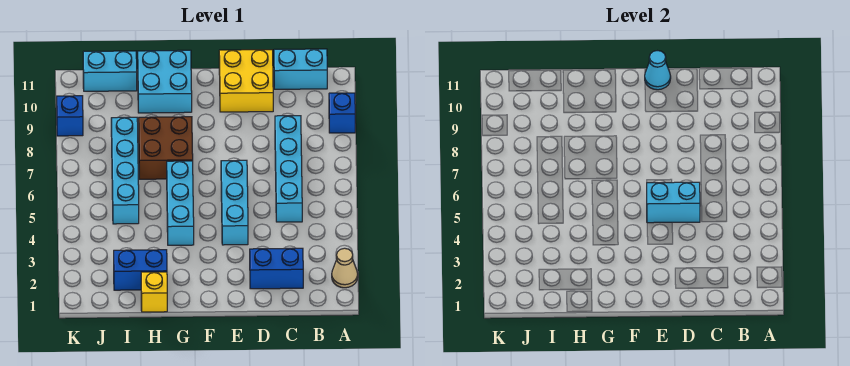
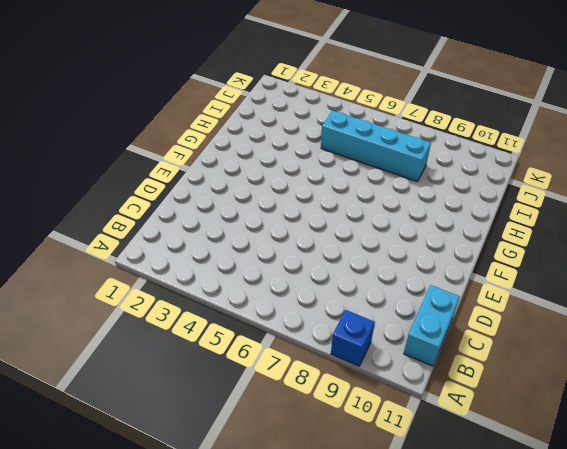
none -> tan cone A2 level 1
none -> blue brick C2:D2 level 1
none -> cyan brick C5:C8 level 1

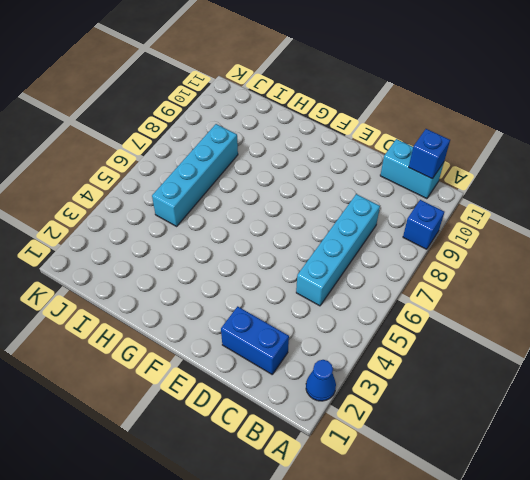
blue cone A2 level 1 -> tan cone A2 level 1
blue brick B11 level 2 -> blue brick K9 level 1
none -> yellow brick D10:E11 level 1
none -> cyan brick E4:E6 level 1
none -> cyan brick G4:G6 level 1

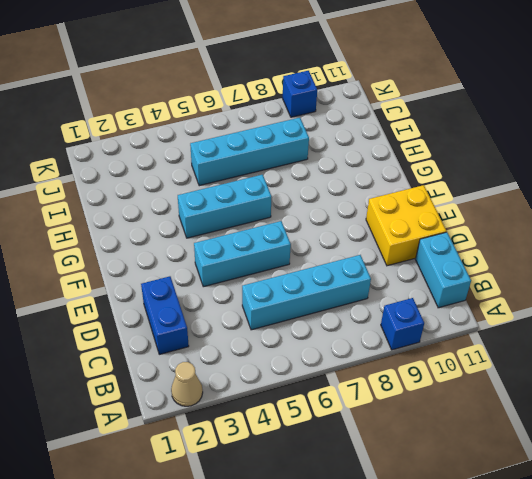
none -> brown brick G7:H8 level 1
none -> cyan brick G10:H11 level 1
none -> yellow brick H1 level 1

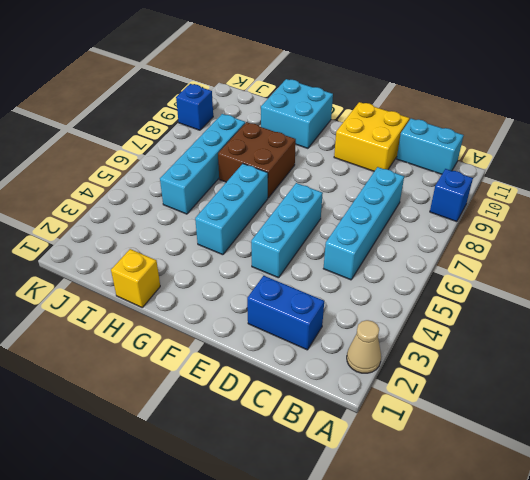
none -> blue brick H2:I2 level 1
none -> cyan brick I11:J11 level 1
none -> cyan brick D5:E5 level 2

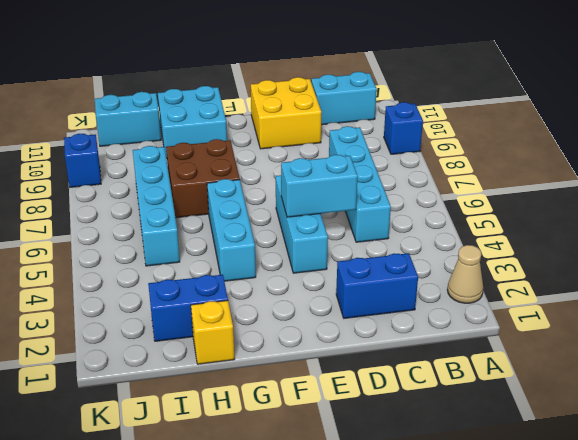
none -> cyan cone E11 level 2

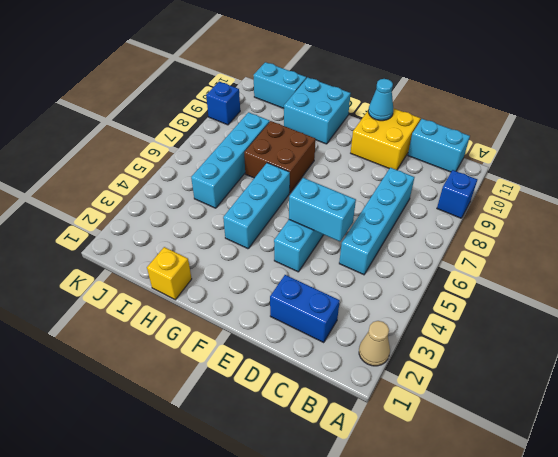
none -> blue brick H2:I2 level 1

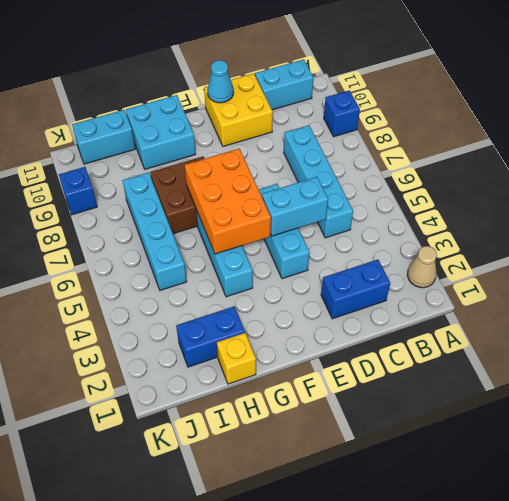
orange brick F5:G7 level 2 -> none

